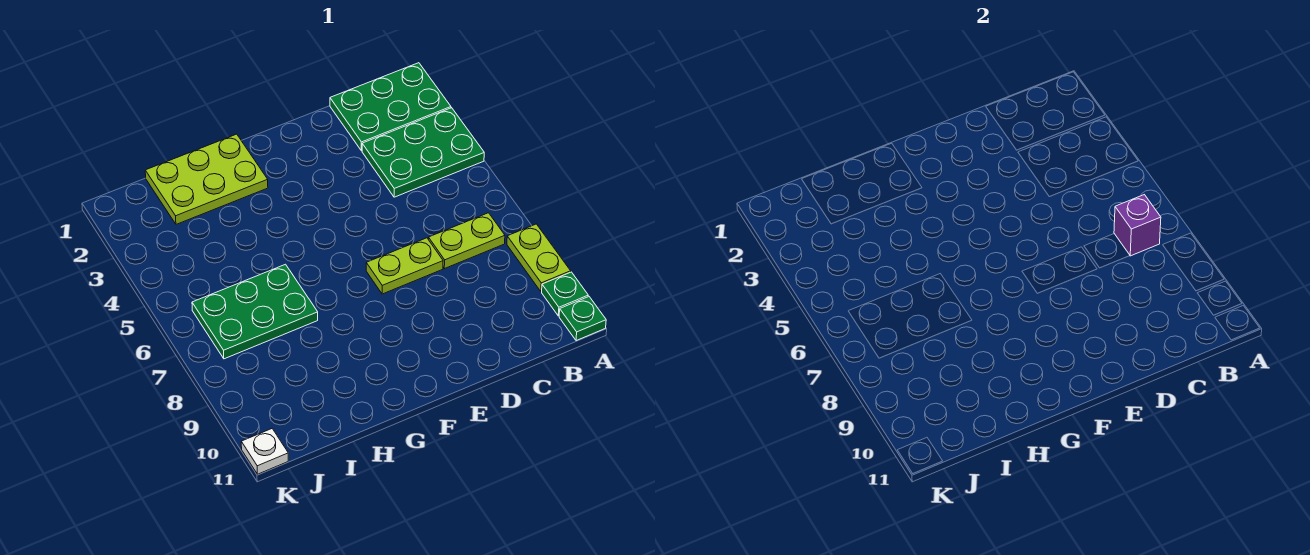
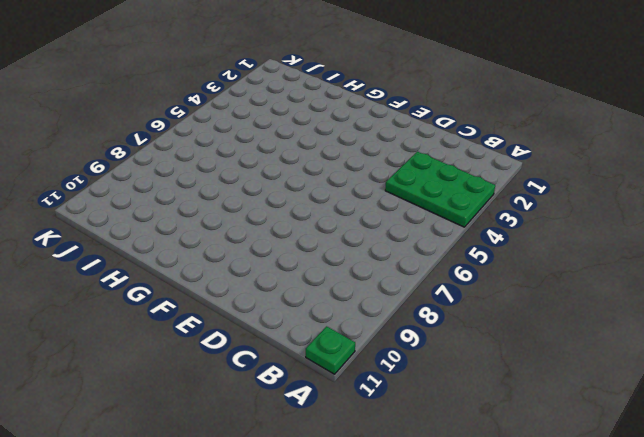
none -> green plate A1:C2 level 1
none -> lime plate A8:A9 level 1

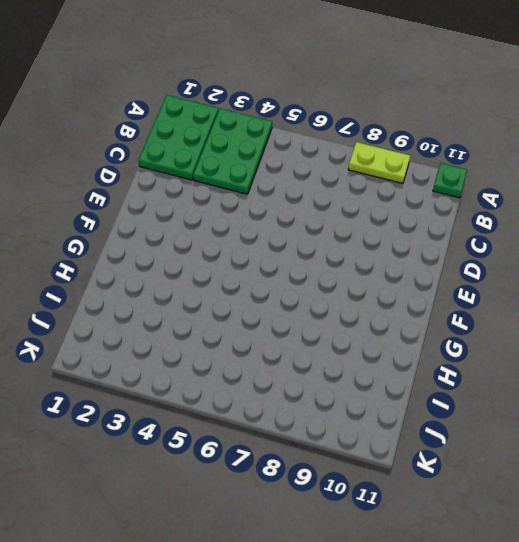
none -> green plate A10 level 1
none -> lime plate B7:C7 level 1

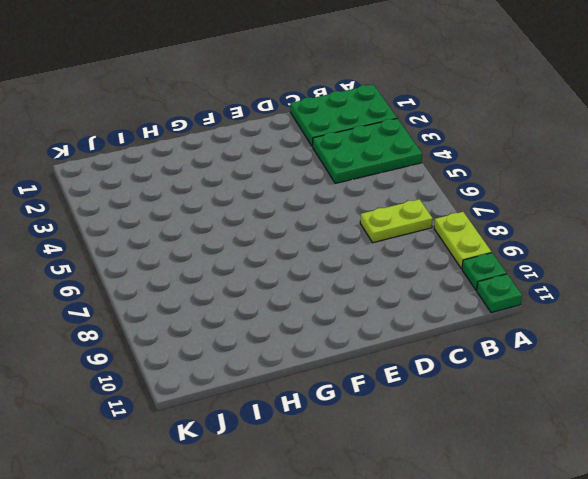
none -> lime plate D7:E7 level 1
none -> lime plate G1:I2 level 1

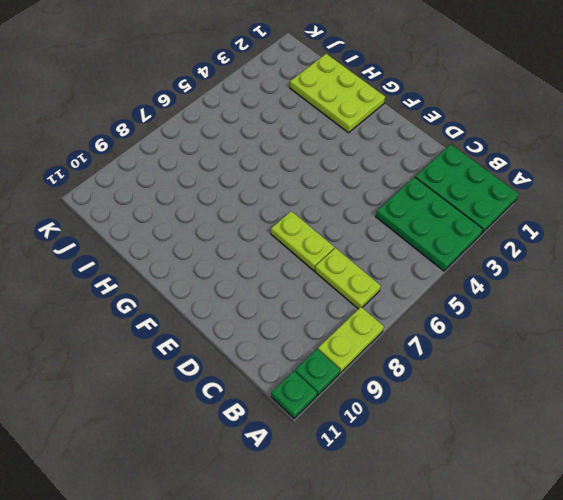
none -> green plate H6:J7 level 1
none -> white plate K11 level 1

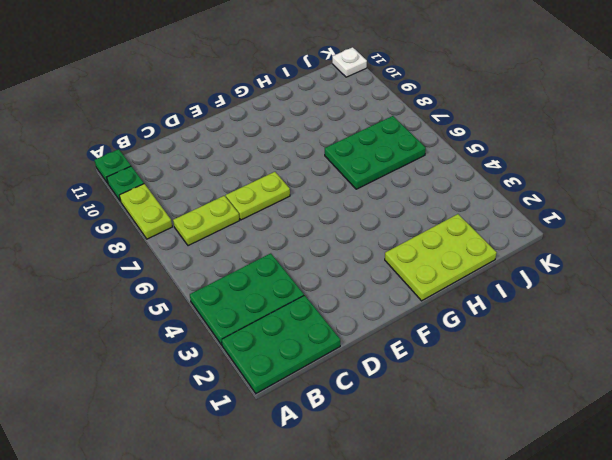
none -> purple brick B7 level 2

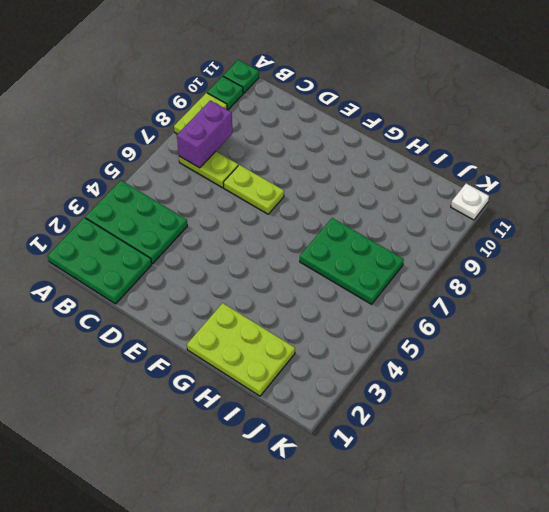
purple brick B7:B8 level 2 -> purple brick B7 level 2

